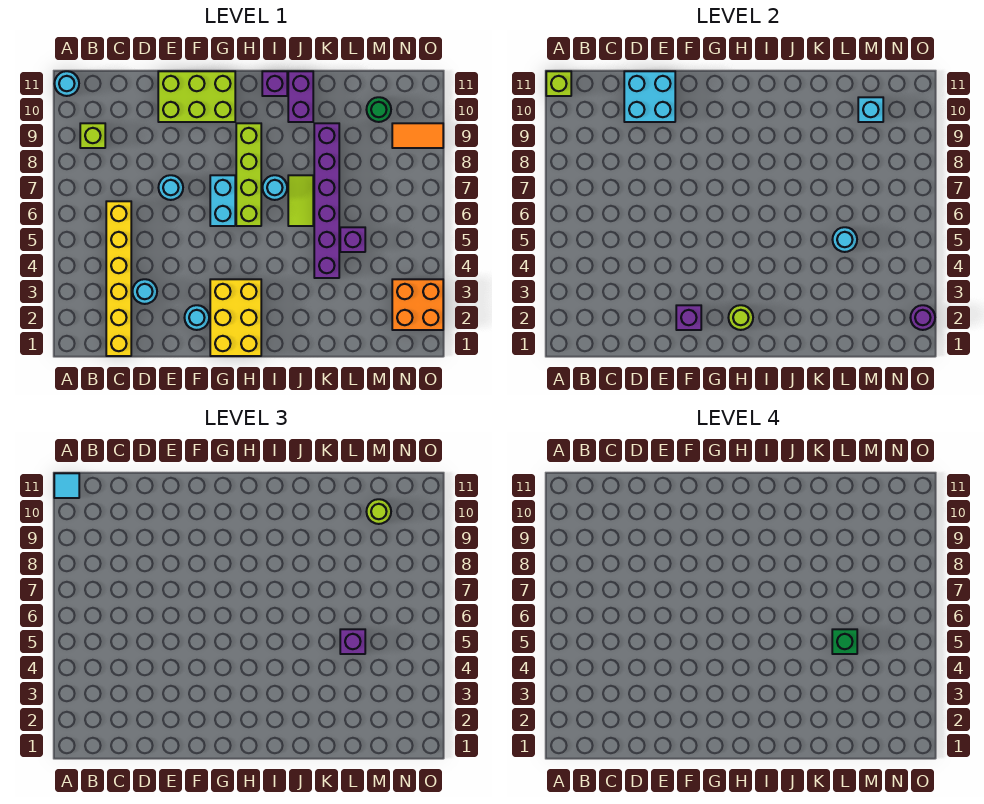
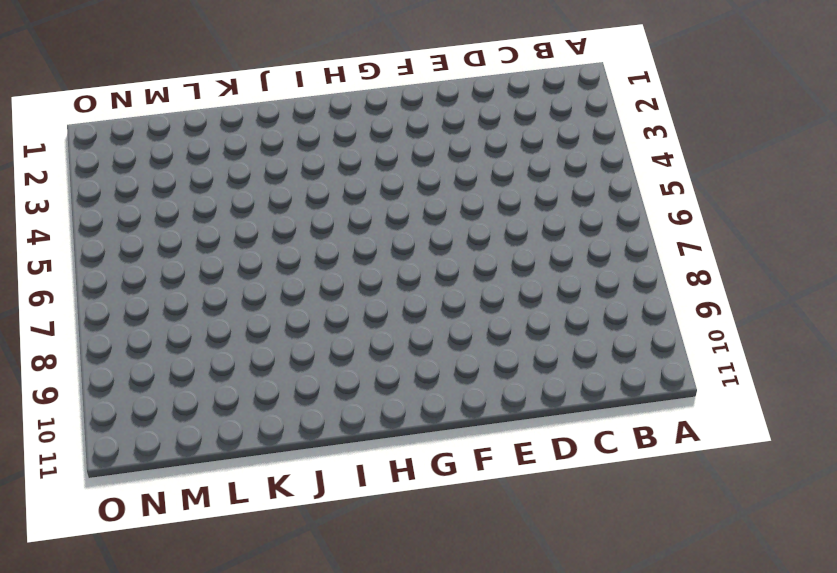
none -> cyan round brick A11 level 1
none -> lime brick B9 level 1
none -> yellow brick C1:C6 level 1
none -> cyan round brick D3 level 1

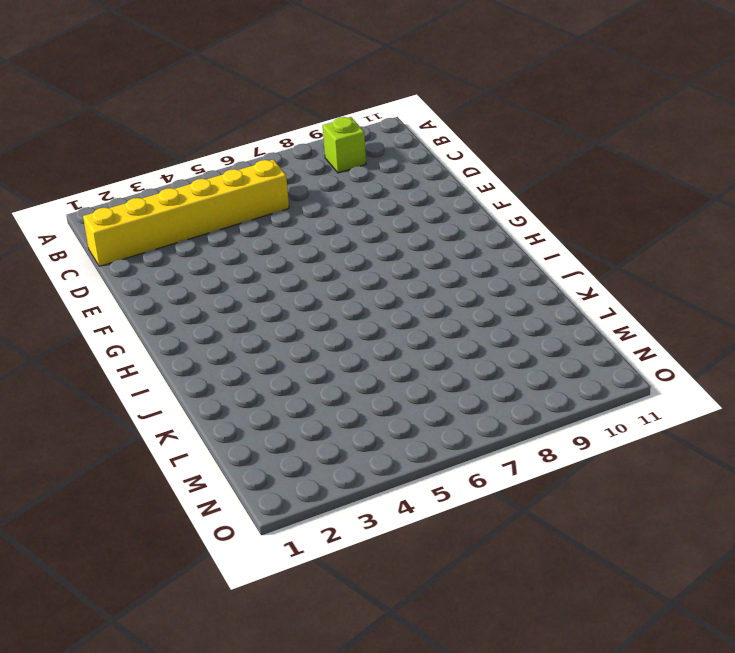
none -> cyan round brick A11 level 1
none -> cyan round brick D3 level 1
none -> cyan round brick E7 level 1
none -> lime brick E10:G11 level 1

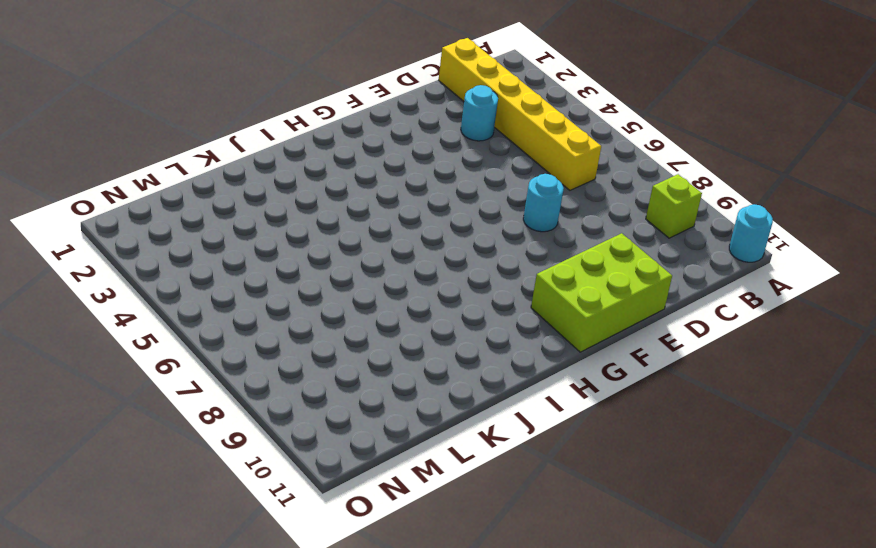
none -> cyan round brick F2 level 1
none -> yellow brick G1:H3 level 1
none -> cyan brick G6:G7 level 1
none -> lime brick H6:H9 level 1

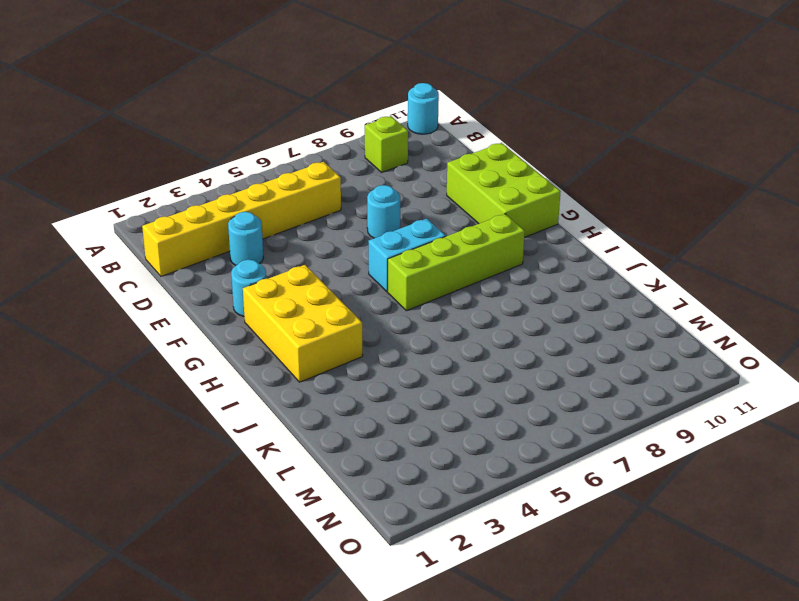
yellow brick G2:I3 level 1 -> yellow brick G1:H3 level 1
none -> cyan round brick I7 level 1
none -> purple brick I11 level 1
none -> lime tile J6:J7 level 1
none -> purple brick J10:J11 level 1

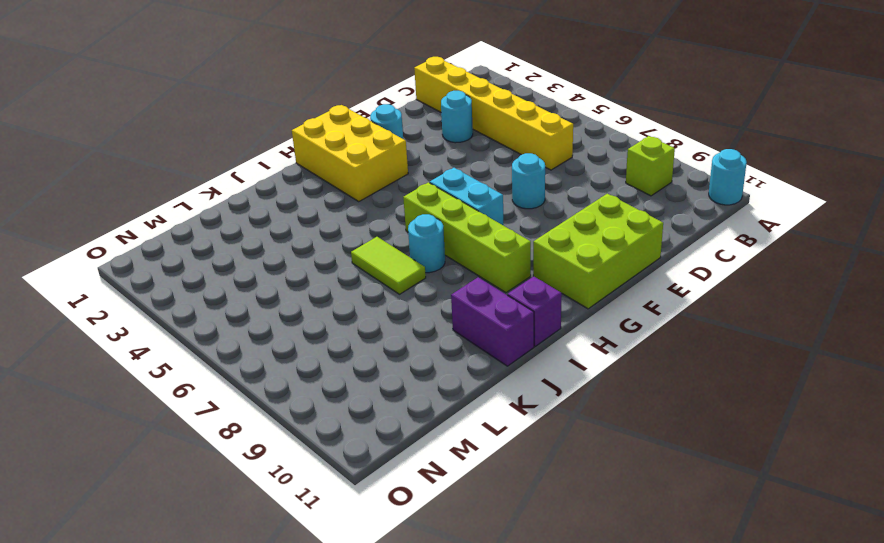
none -> purple brick K4:K9 level 1
none -> purple brick L5 level 1
none -> green round brick M10 level 1
none -> orange brick N2:O3 level 1

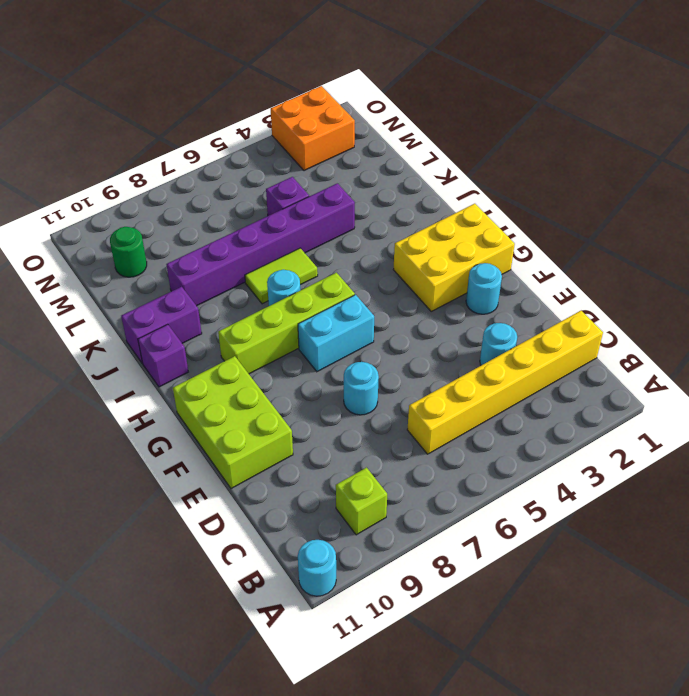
none -> orange tile N9:O9 level 1
none -> lime brick A11 level 2
none -> cyan brick D10:E11 level 2
none -> purple brick F2 level 2

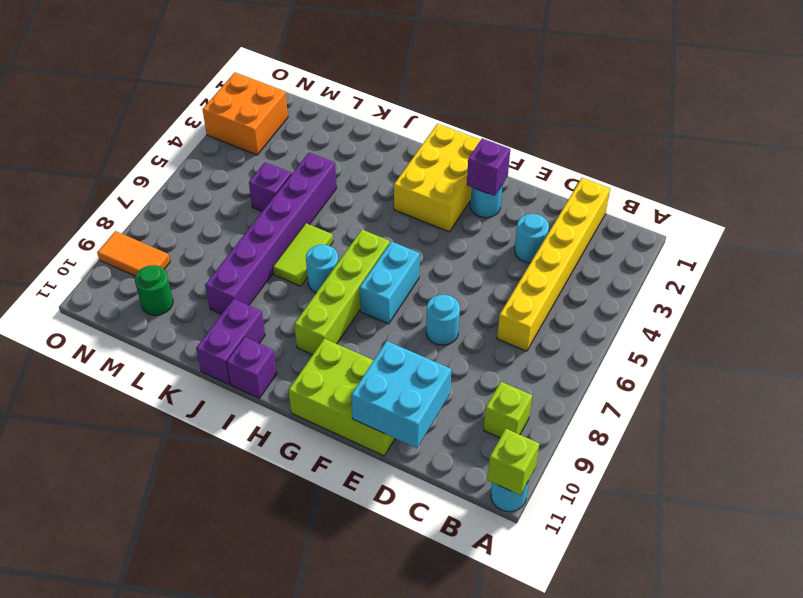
none -> lime round brick H2 level 2
none -> cyan round brick L5 level 2
none -> cyan brick M10 level 2
none -> purple round brick O2 level 2

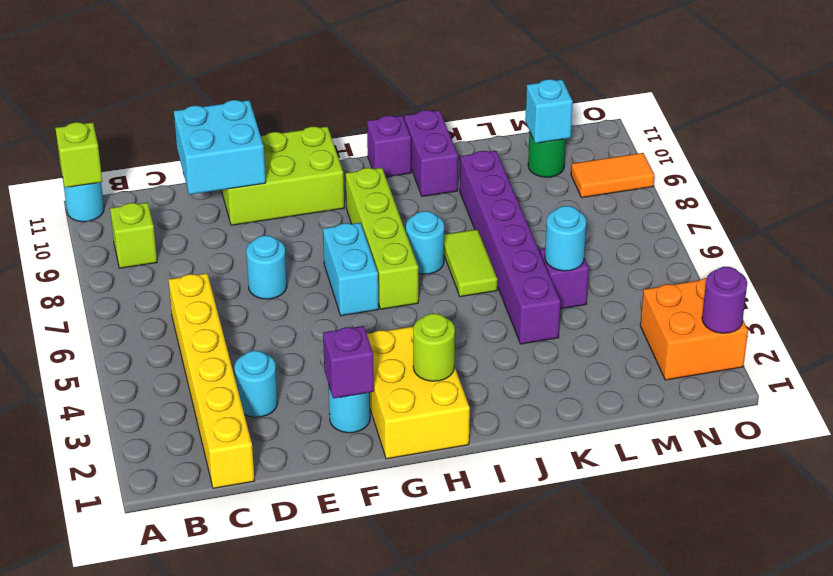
none -> cyan tile A11 level 3
none -> purple brick L5 level 3
none -> lime round brick M10 level 3
none -> green brick L5 level 4

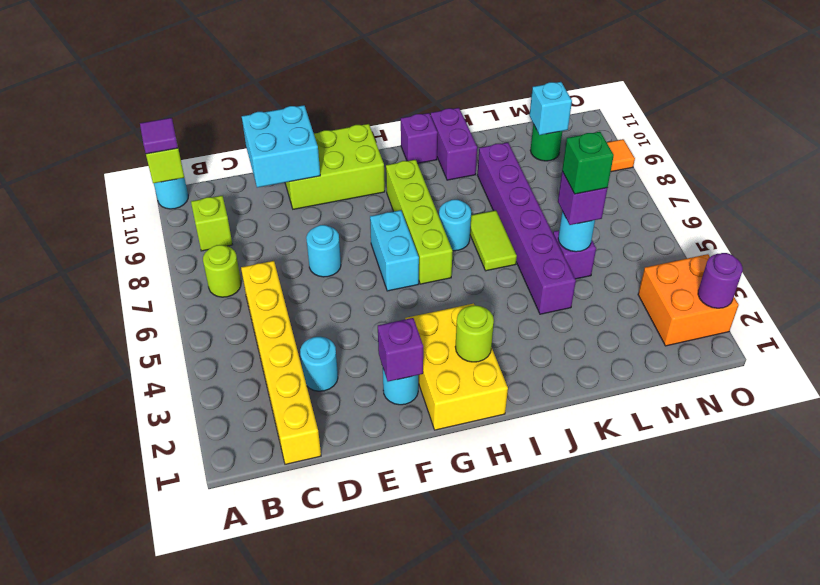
purple tile A11 level 3 -> cyan tile A11 level 3
lime round brick B7 level 1 -> lime round brick M10 level 3

